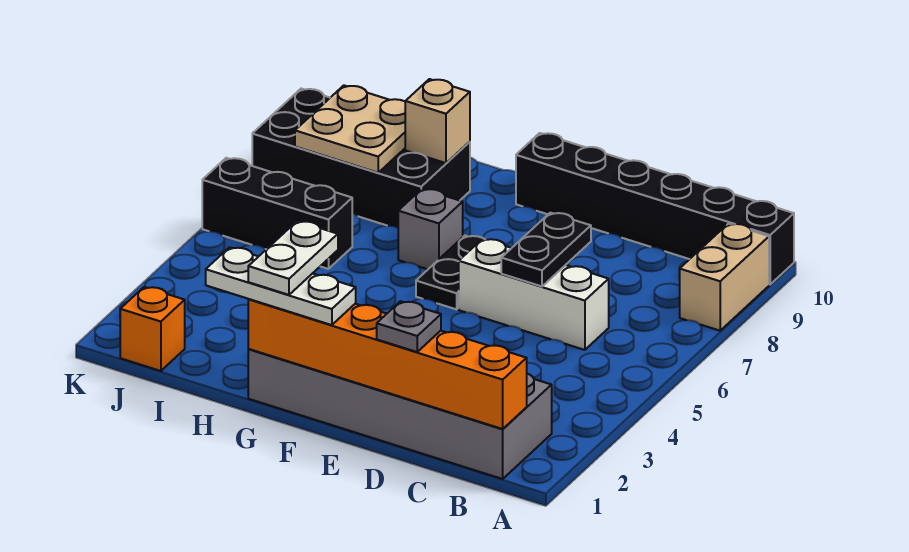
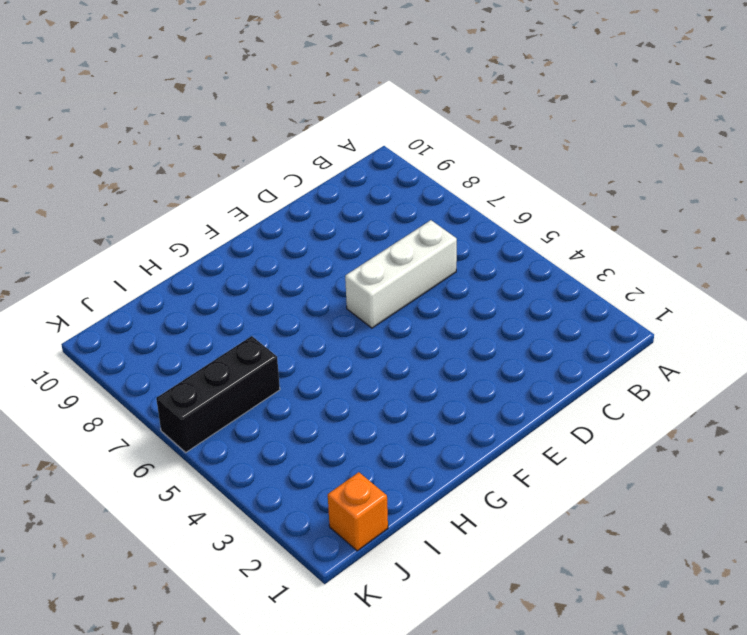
none -> tan brick A8:A9 level 1
none -> black brick A10:F10 level 1
none -> grey brick B1:G2 level 1

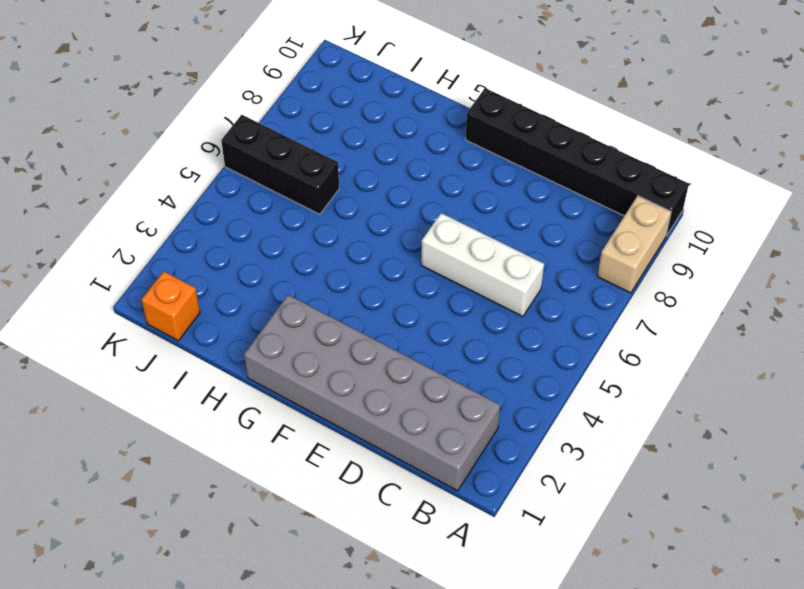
none -> black plate F6:F7 level 1
none -> grey brick G7 level 1
none -> black brick H8:K9 level 1

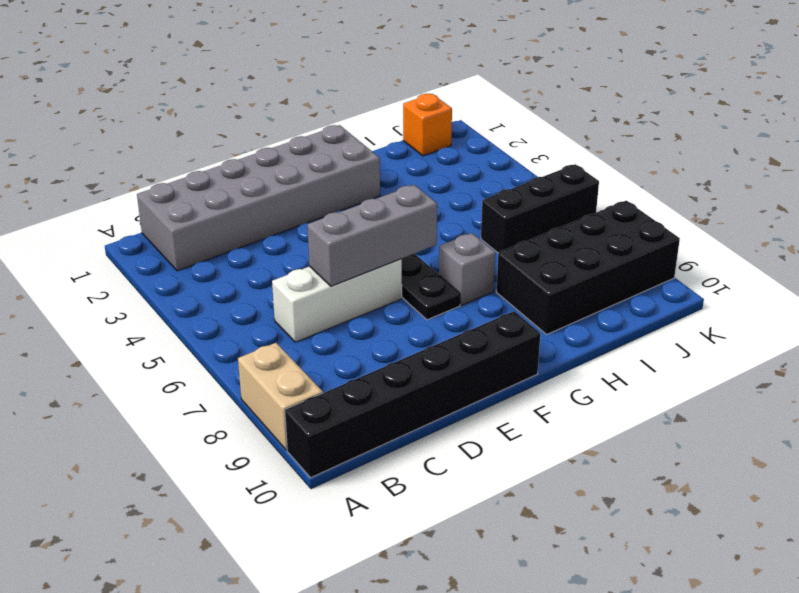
grey brick D6:F6 level 2 -> black plate D6:D7 level 2
none -> orange brick B1:G1 level 2
none -> tan brick H9 level 2
none -> tan plate I8:J9 level 2

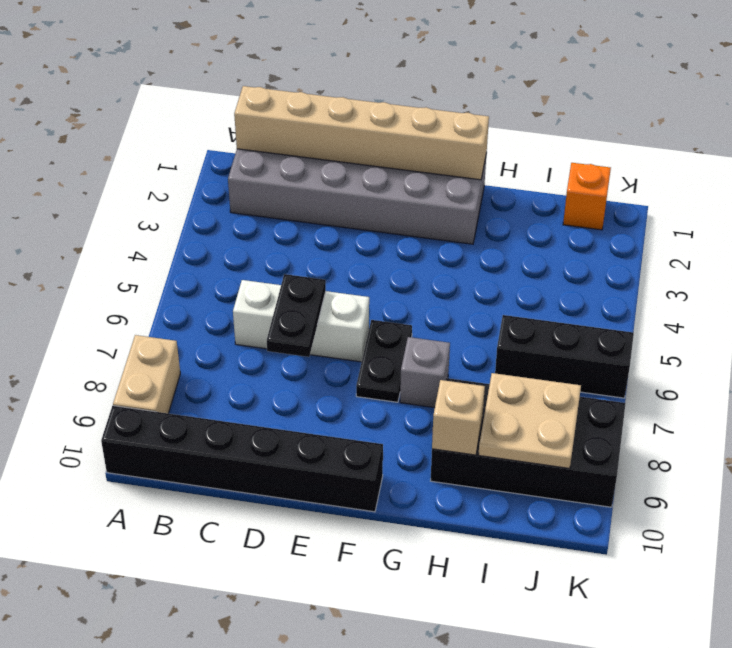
tan brick B1:G1 level 2 -> orange brick B1:G1 level 2
none -> grey plate D1 level 3
none -> white plate F1:H1 level 3
none -> white plate G1:G2 level 4

